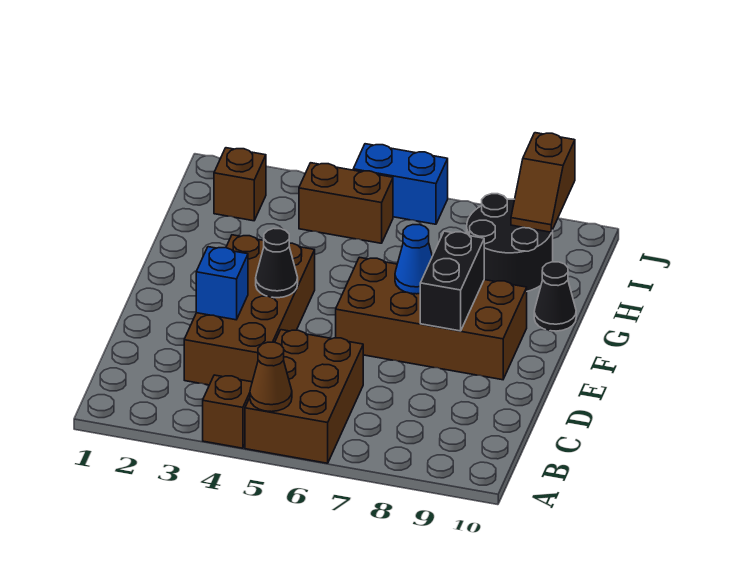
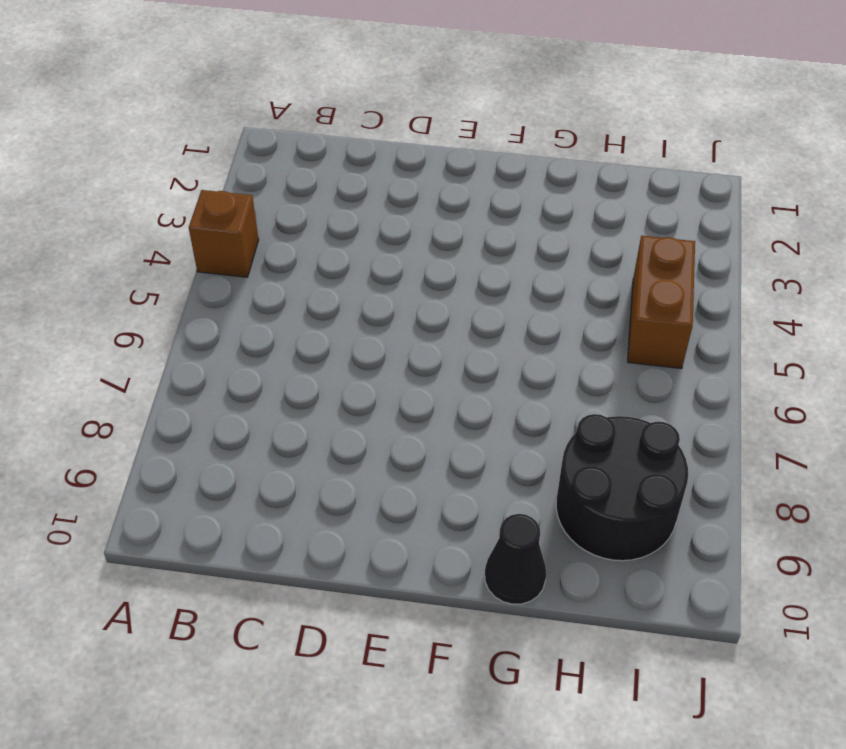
none -> brown brick A5:C6 level 1
none -> brown brick C3:F4 level 1
none -> brown brick E6:F9 level 1

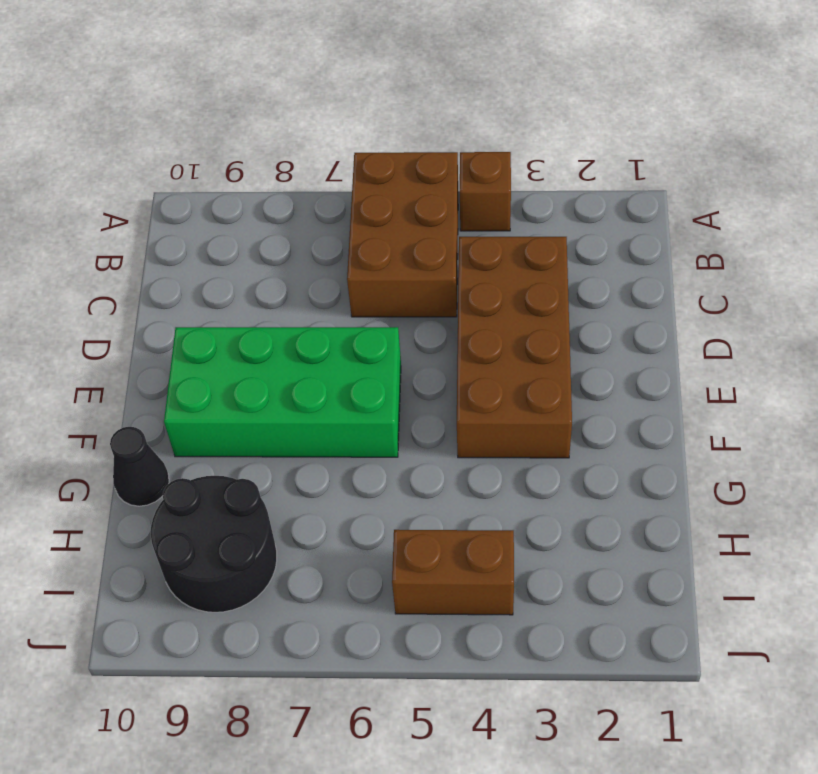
green brick E6:F9 level 1 -> brown brick E6:F9 level 1
none -> brown brick I2 level 1
none -> blue brick J5:J6 level 1
none -> brown cone A5 level 2

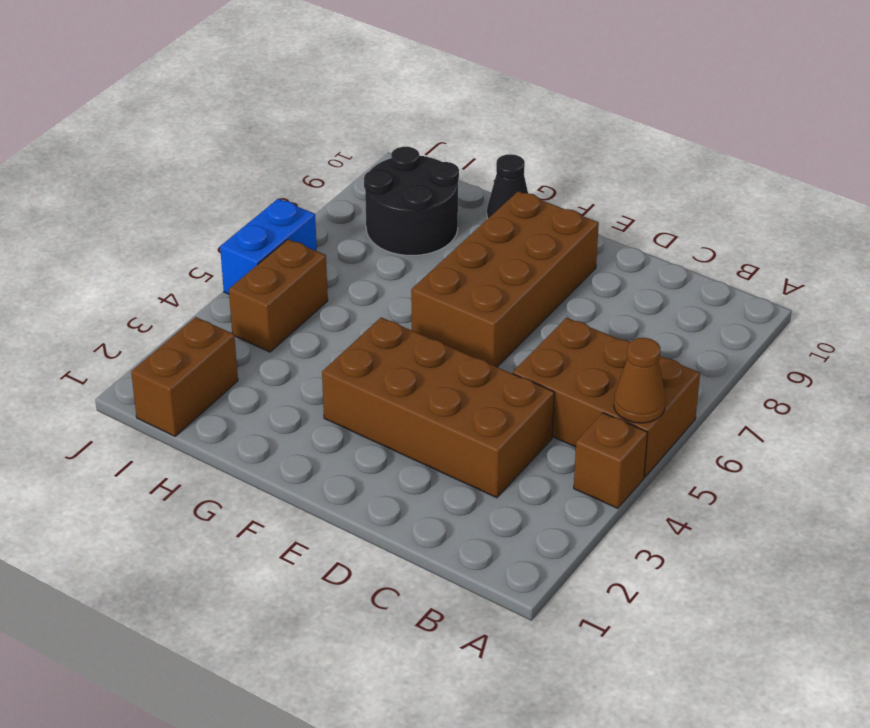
brown brick I1:I2 level 1 -> brown brick I2 level 1
none -> blue brick D3 level 2
none -> black cone E4 level 2
none -> black brick E8:F8 level 2

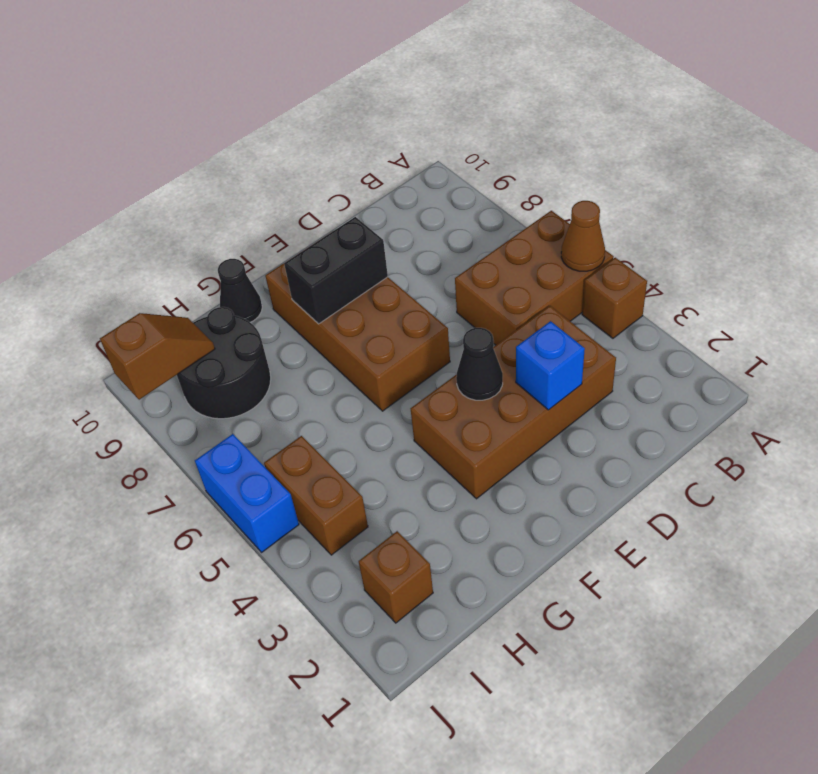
none -> blue cone F7 level 2

